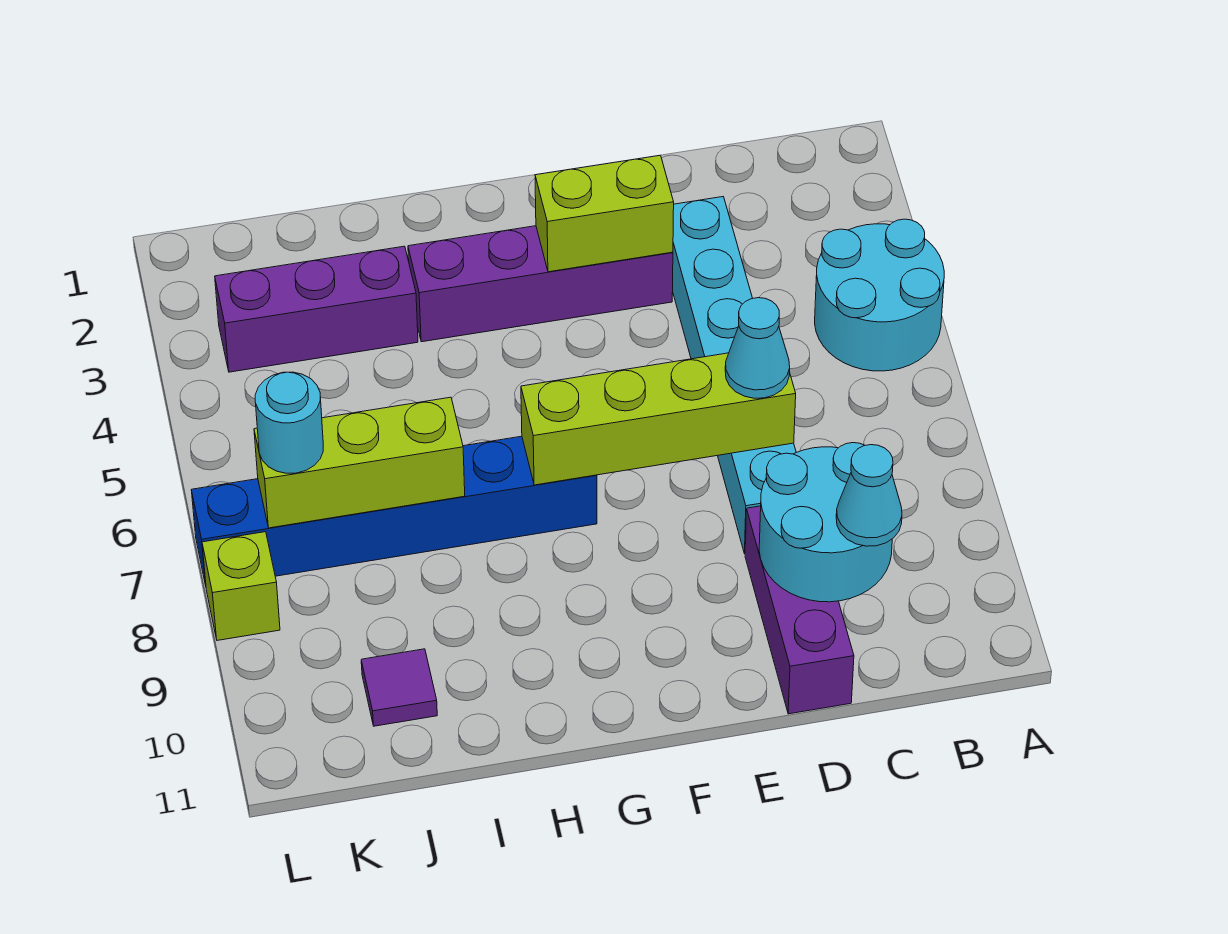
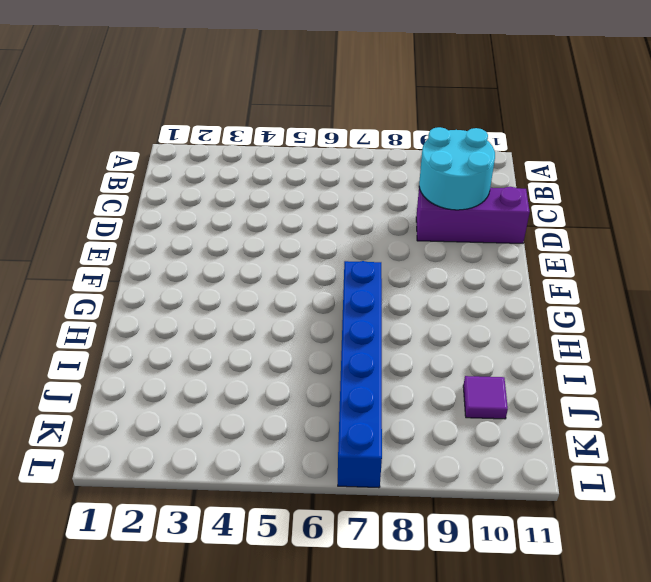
none -> cyan round brick A4:B5 level 1
none -> cyan brick D3:D8 level 1
none -> purple brick E3:H3 level 1

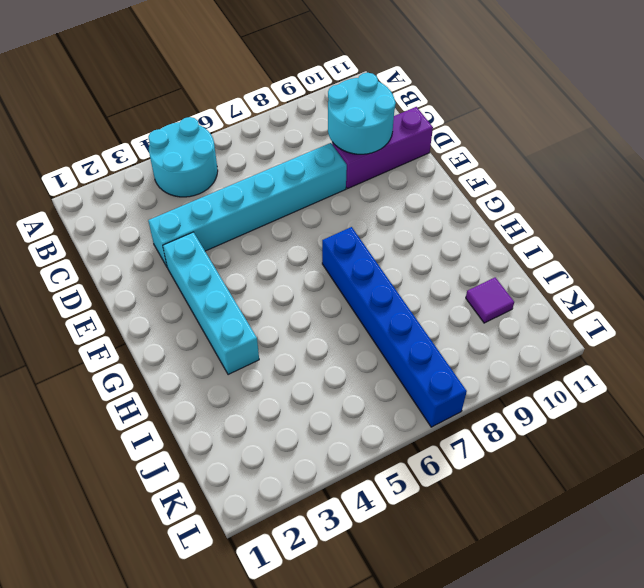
cyan brick E3:H3 level 1 -> purple brick E3:H3 level 1
none -> purple brick I3:K3 level 1
none -> lime brick L8 level 1
none -> lime brick D7:G7 level 2

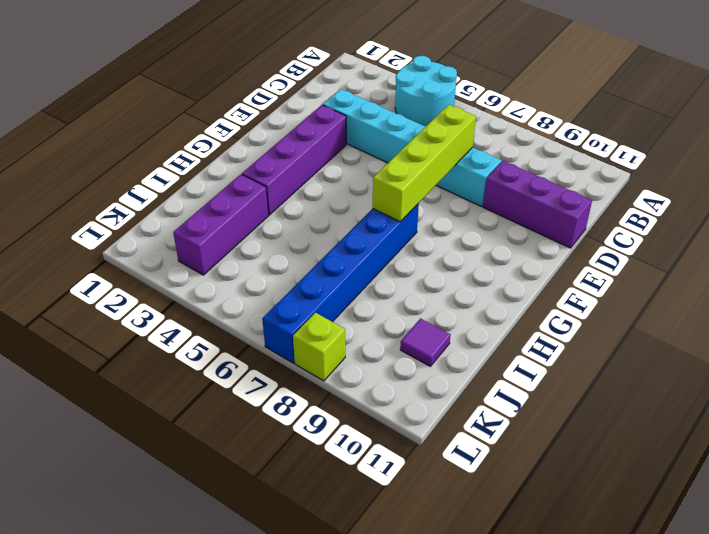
none -> cyan round brick C9:D10 level 2
none -> lime brick E3:F3 level 2
none -> lime brick I7:K7 level 2

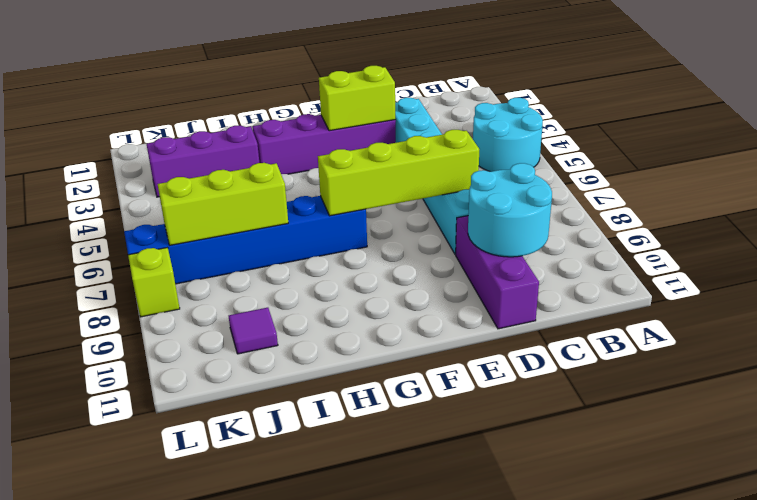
none -> cyan cone C10 level 3
none -> cyan cone D7 level 3
none -> cyan round brick K7 level 3

